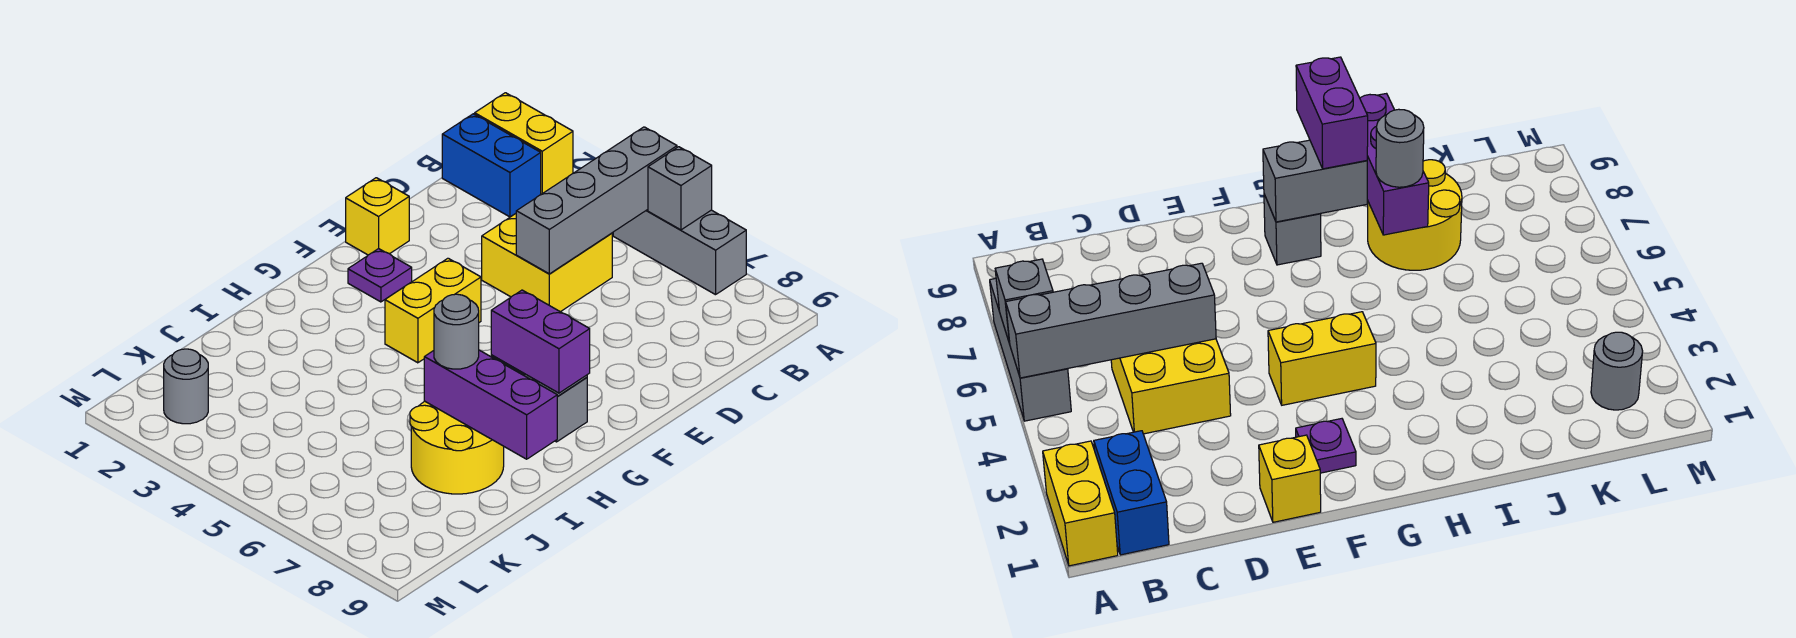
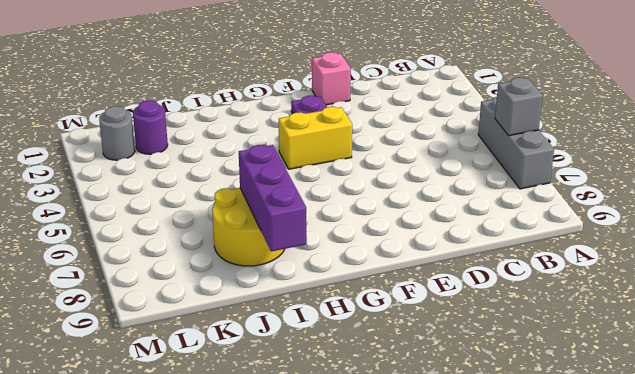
pink brick E1 level 1 -> yellow brick E1 level 1
purple round brick K2 level 1 -> none
none -> yellow brick A1:A2 level 1
none -> blue brick B1:B2 level 1
none -> yellow brick C4:D5 level 1

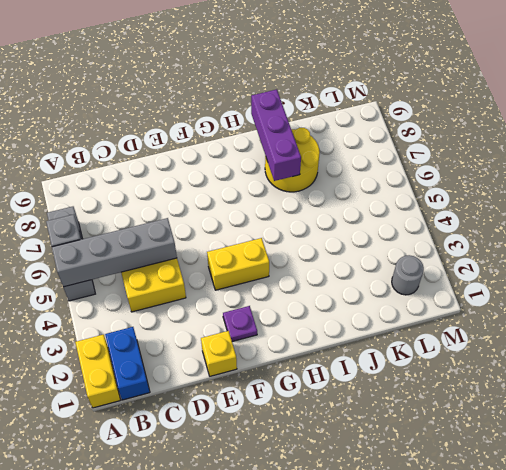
none -> grey brick G8 level 1
none -> grey brick G8:H8 level 2
none -> purple brick H8:H9 level 3

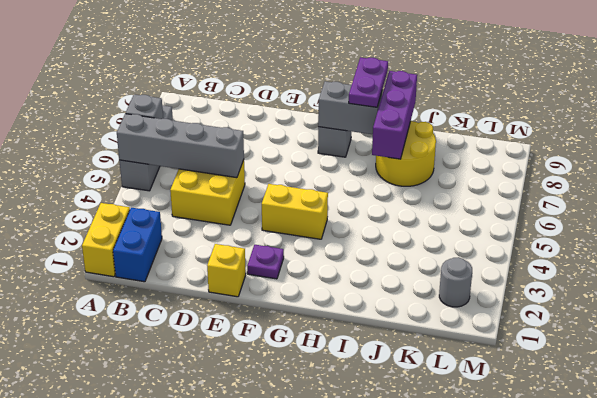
purple plate H8:H9 level 3 -> purple brick H8:H9 level 3
none -> grey round brick I7 level 3

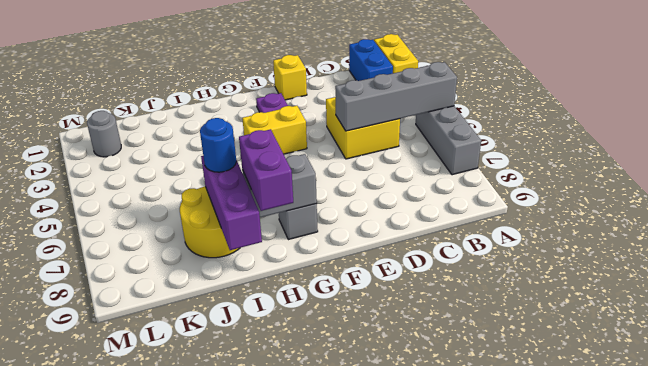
blue round brick I7 level 3 -> grey round brick I7 level 3
none -> grey brick A6 level 2

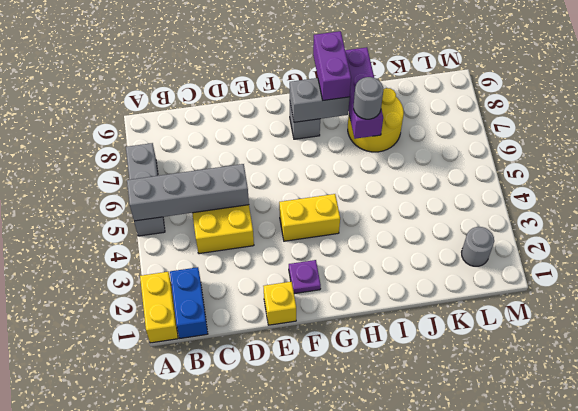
none -> grey brick A6 level 2

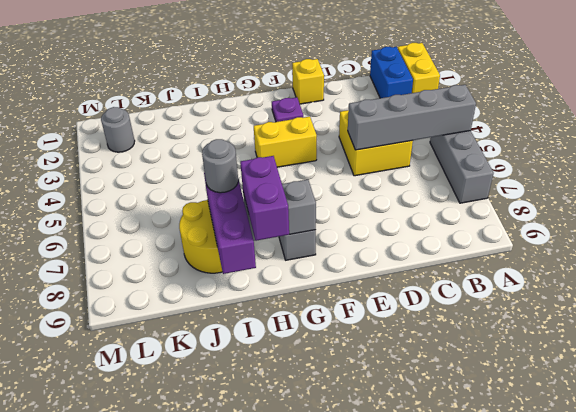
none -> grey brick A6 level 2

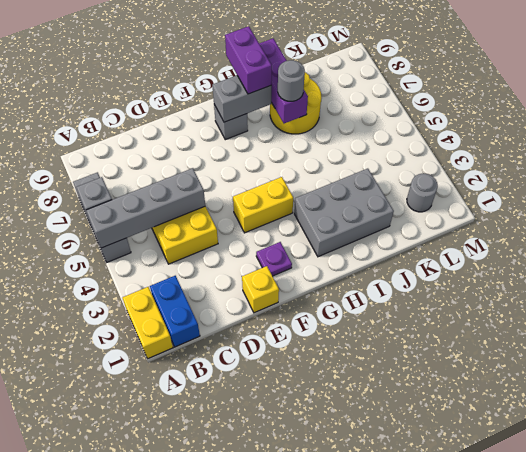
grey brick H2:J3 level 1 -> none

